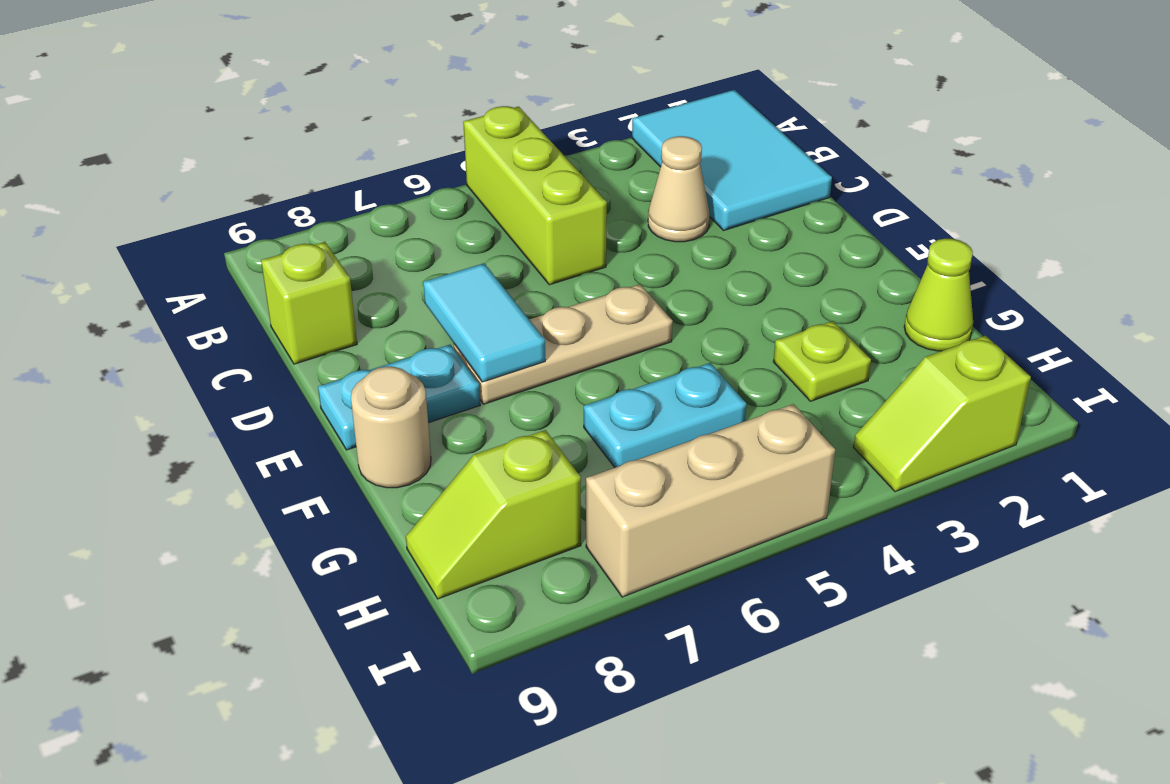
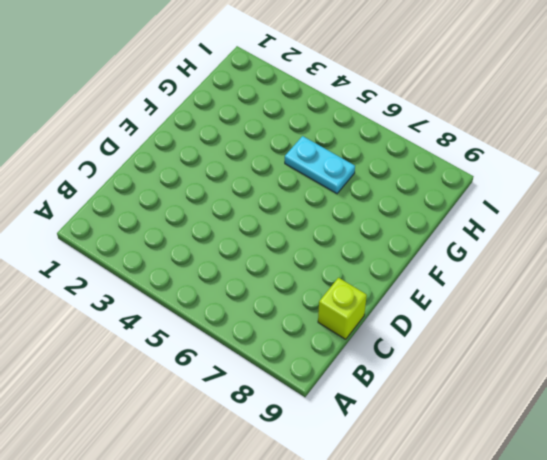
none -> cyan tile A1:C2 level 1
none -> lime brick A5:C5 level 1
none -> tan cone C3 level 1

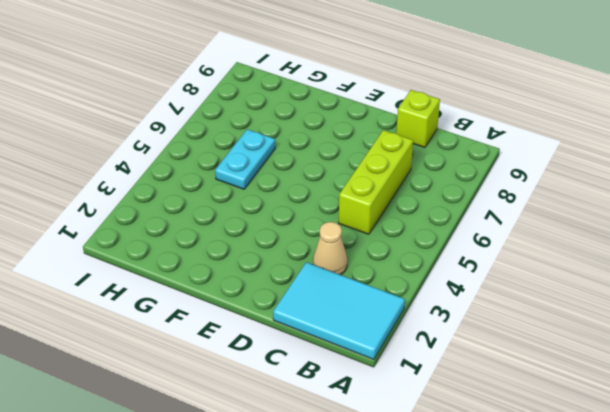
lime brick C5:C7 level 1 -> lime brick A5:C5 level 1
none -> tan plate E5:E7 level 1
none -> cyan plate E8:E9 level 1
none -> tan round brick F9 level 1

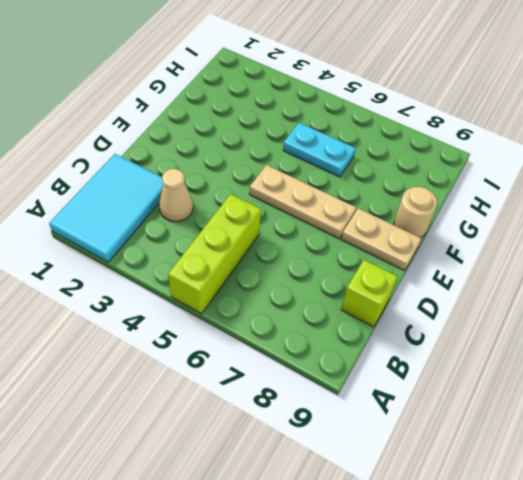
tan plate E8:E9 level 1 -> cyan plate E8:E9 level 1
none -> lime cone G1 level 1
none -> lime plate G3 level 1
none -> lime slope H8:H9 level 1 top 8

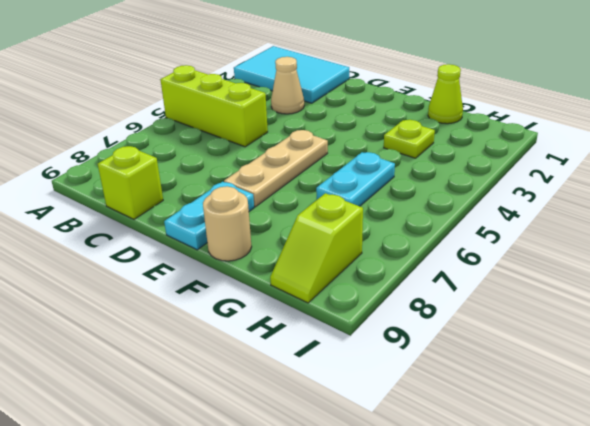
none -> lime slope I2:I3 level 1 top 2
none -> tan brick I5:I7 level 1
none -> cyan tile D7:E7 level 2

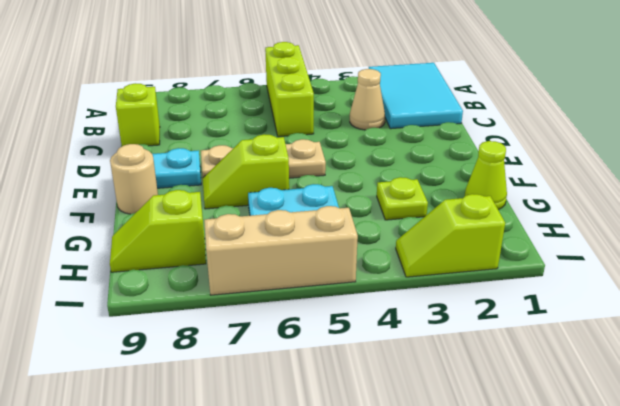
lime slope F6:F7 level 1 top 6 -> none
none -> cyan tile D7:E7 level 2

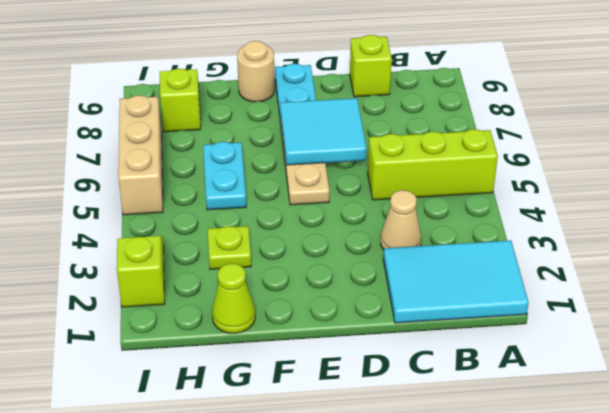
cyan tile D6:E7 level 2 -> cyan tile D7:E7 level 2

